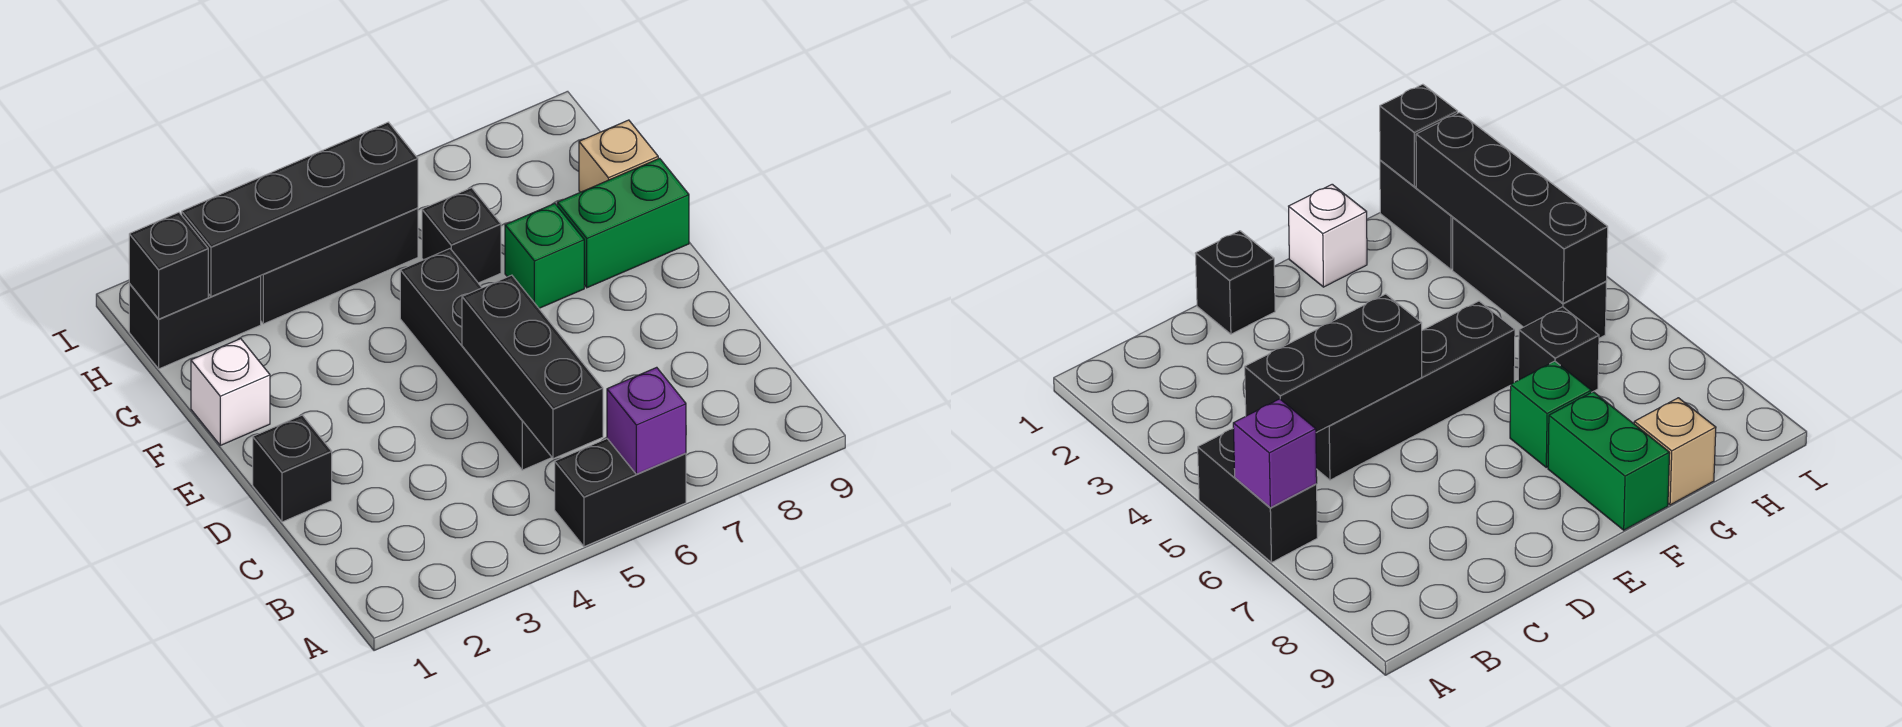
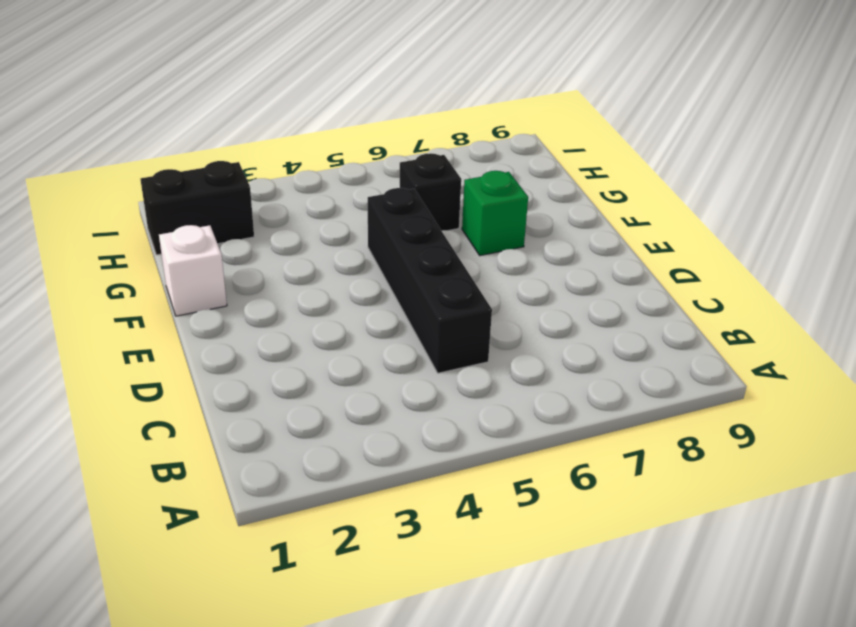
none -> black brick A5:A6 level 1
none -> black brick D1 level 1
none -> green brick F8:F9 level 1

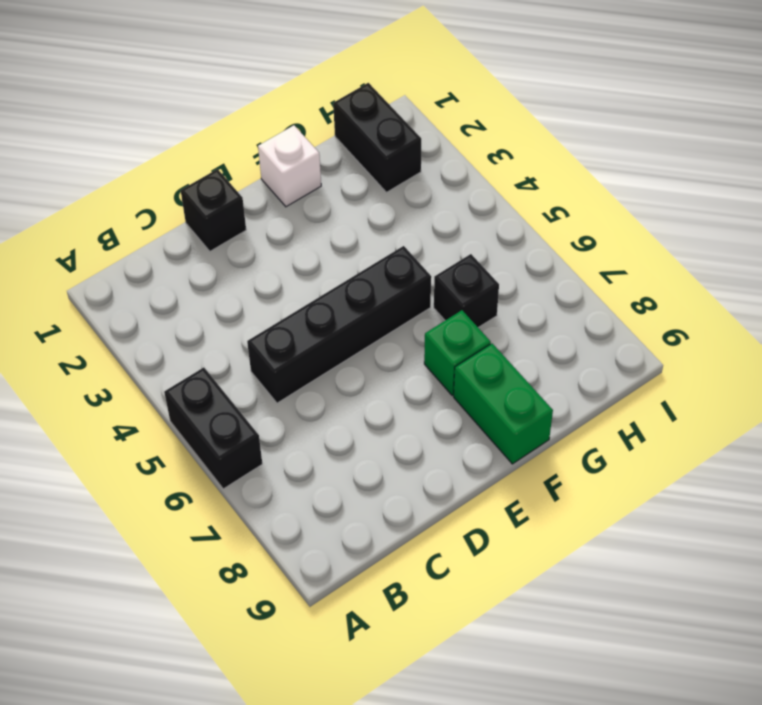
none -> tan brick G9 level 1
none -> black brick H3:H5 level 1
none -> purple brick A6 level 2

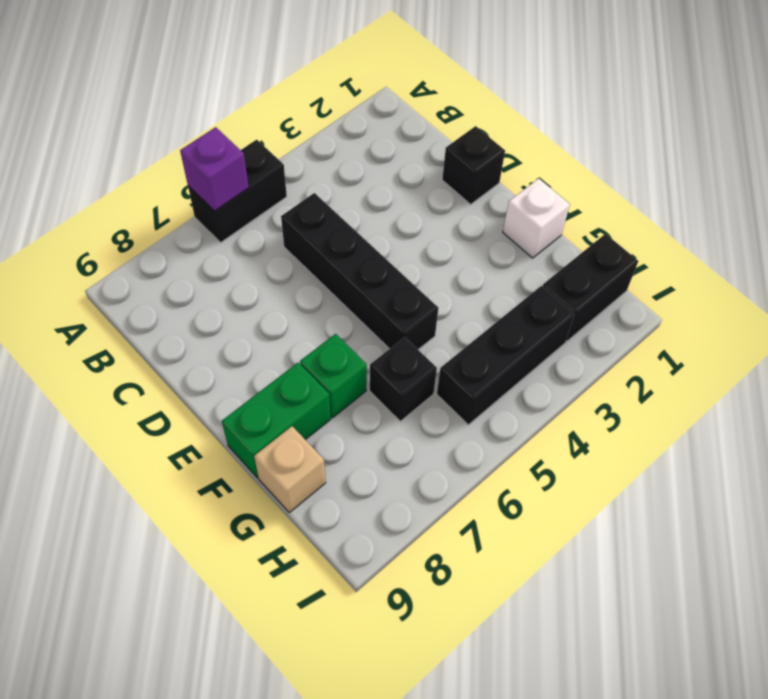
none -> black brick B5:D5 level 2
none -> black brick H1 level 2
none -> black brick H2:H5 level 2

